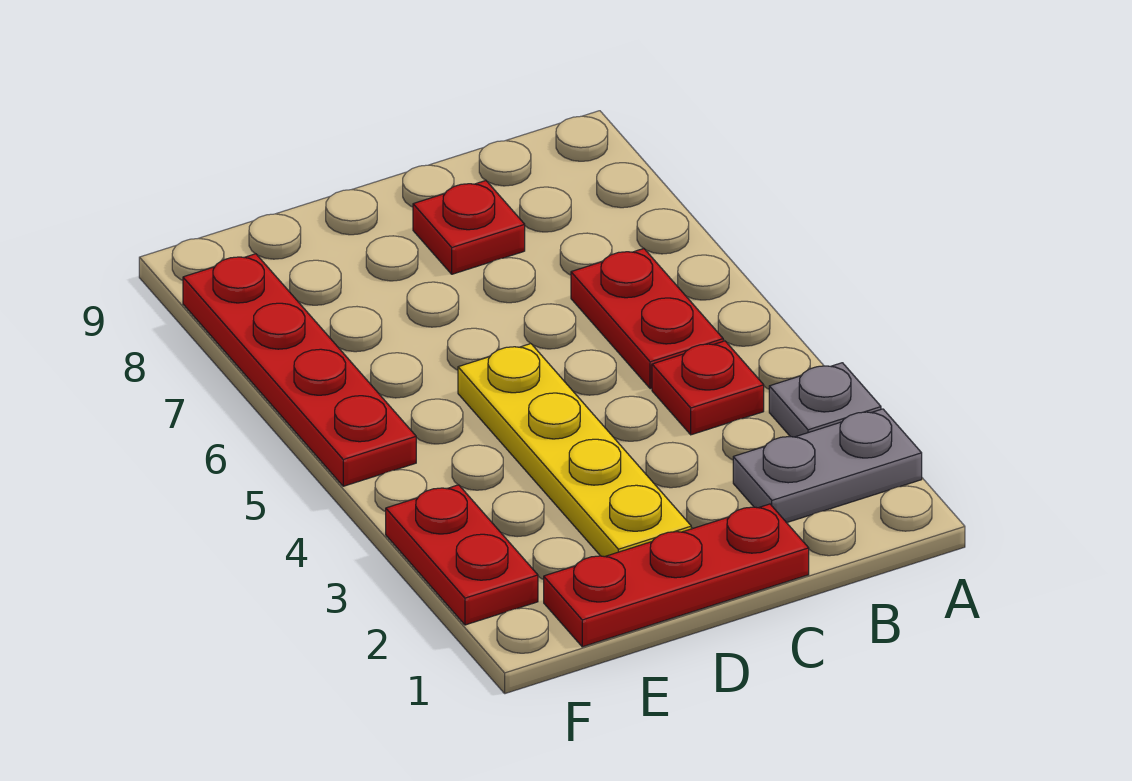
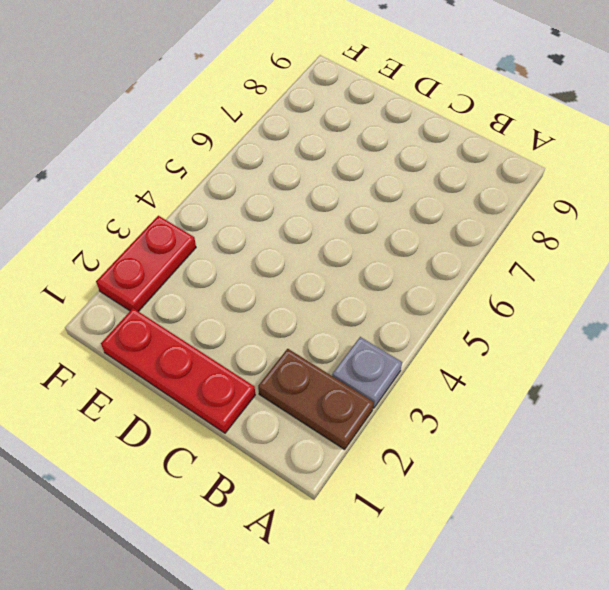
brown plate A2:B2 level 1 -> grey plate A2:B2 level 1
none -> red plate B4 level 1
none -> red plate B5:B6 level 1

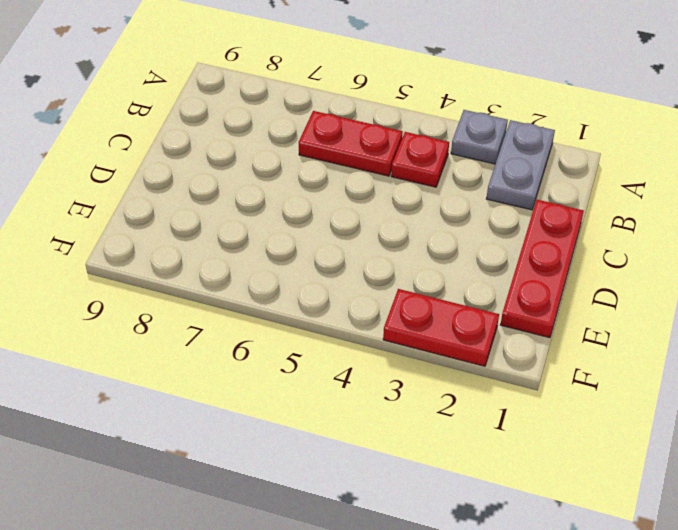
none -> red plate C8 level 1
none -> yellow plate D2:D5 level 1

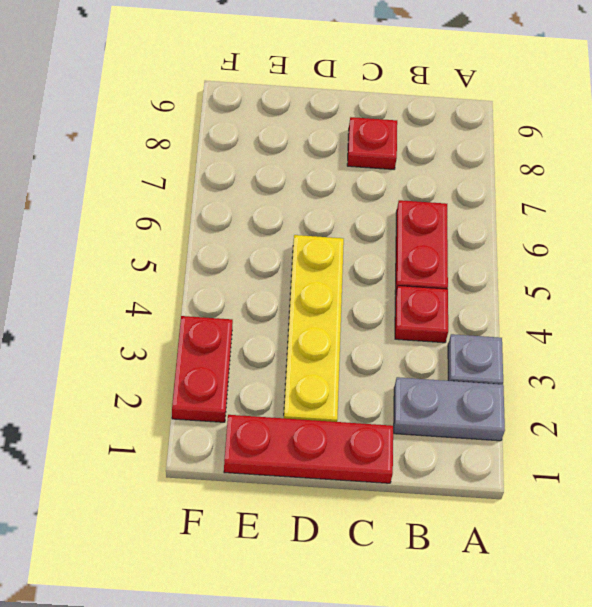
none -> red plate F5:F8 level 1

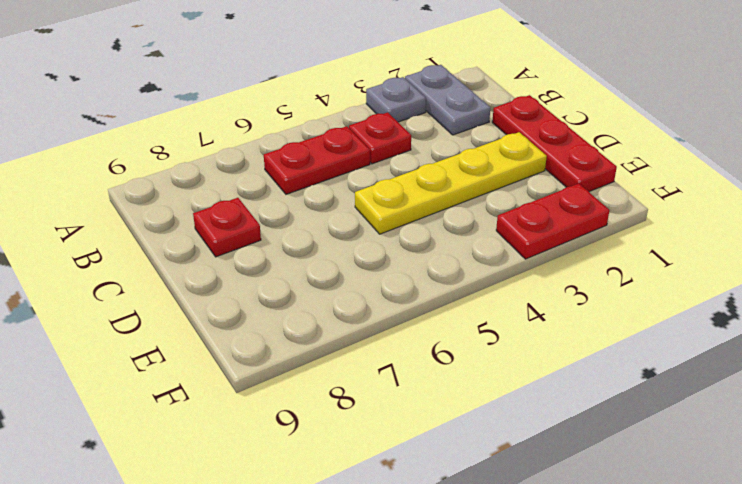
none -> red plate F5:F8 level 1

